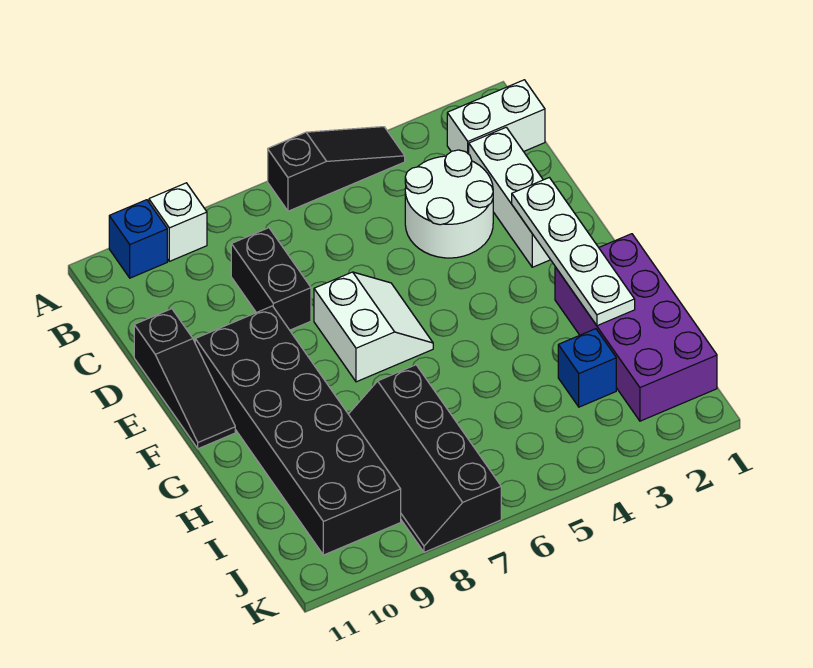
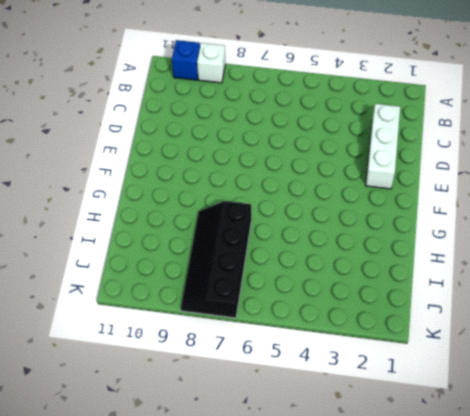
none -> black slope A4:A6 level 1 top 6
none -> white brick B1:B2 level 1
none -> white round brick C3:D4 level 1

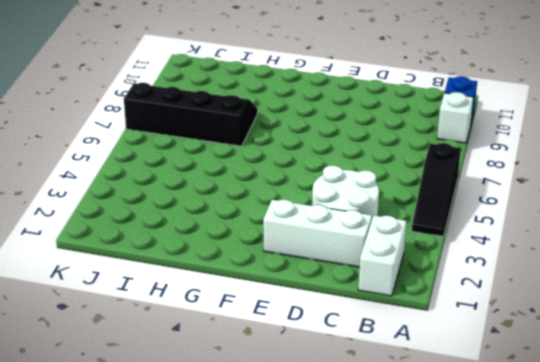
none -> black brick C8:D8 level 1
none -> black slope D11:F11 level 1 top D
none -> white slope E6:F7 level 1 top 7

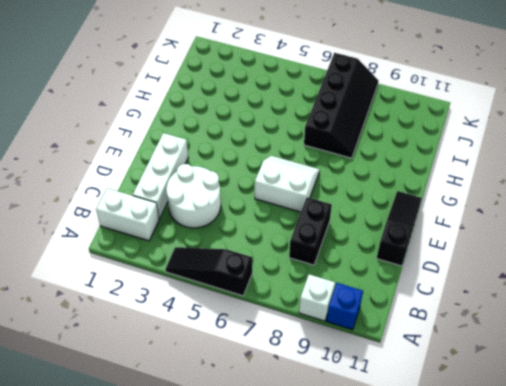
white slope E6:F7 level 1 top E -> white slope E6:F7 level 1 top 7
none -> black brick E9:J10 level 1
none -> purple brick G1:J2 level 1
none -> blue brick I3 level 1

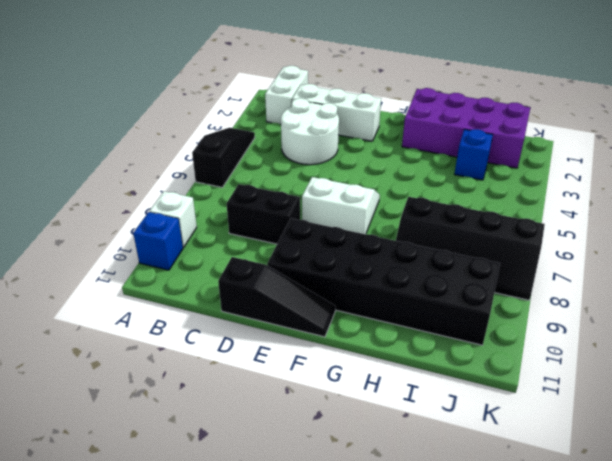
none -> white plate E2:H2 level 2

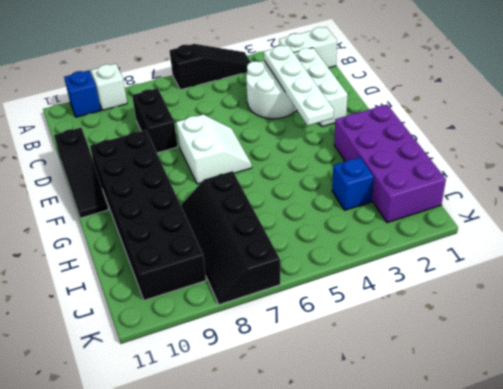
white plate C3:F3 level 2 -> white plate E2:H2 level 2

